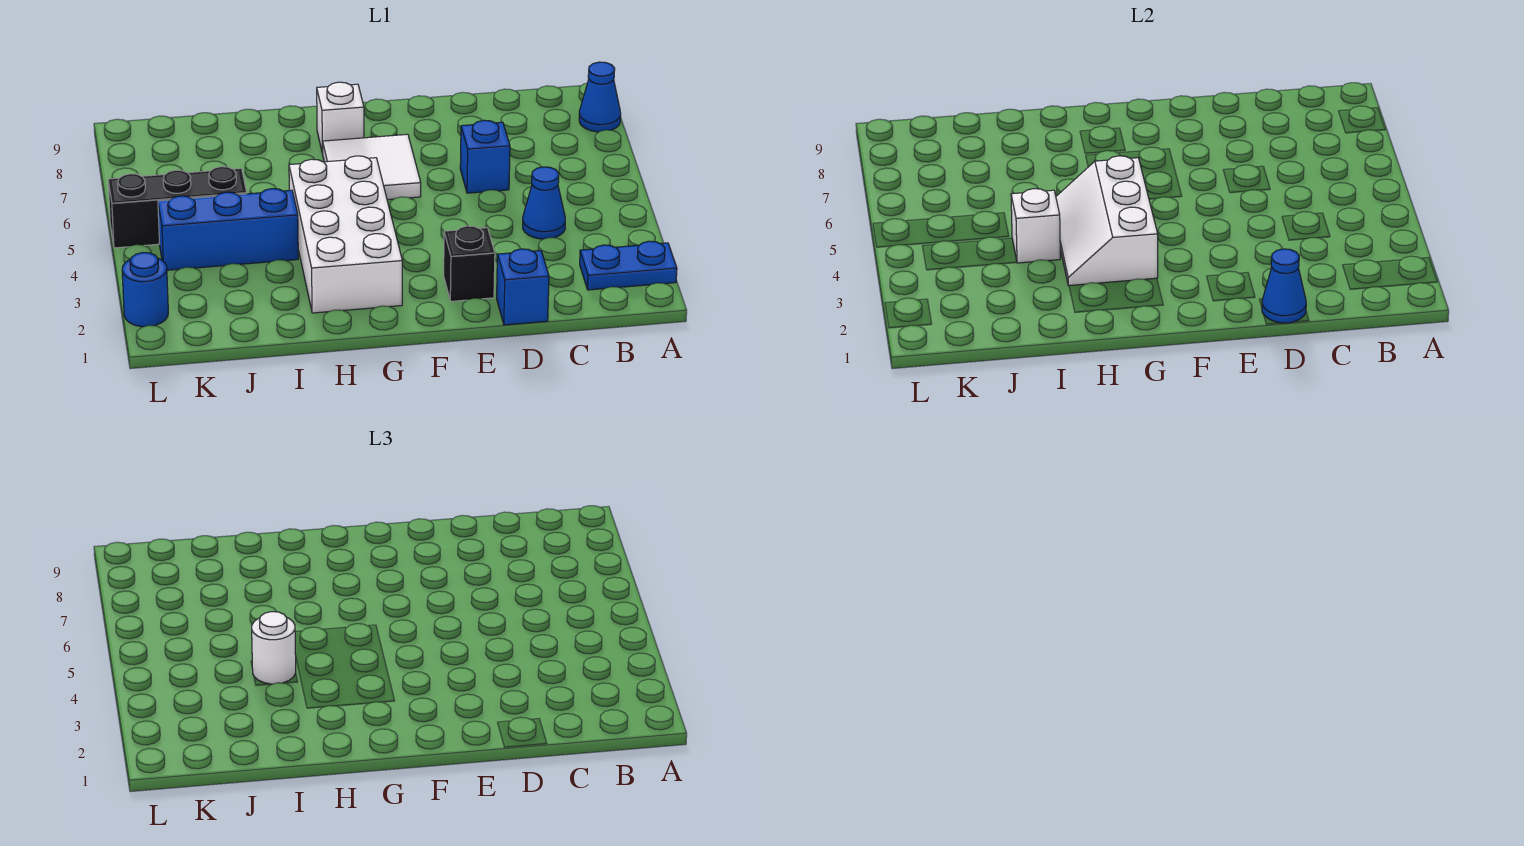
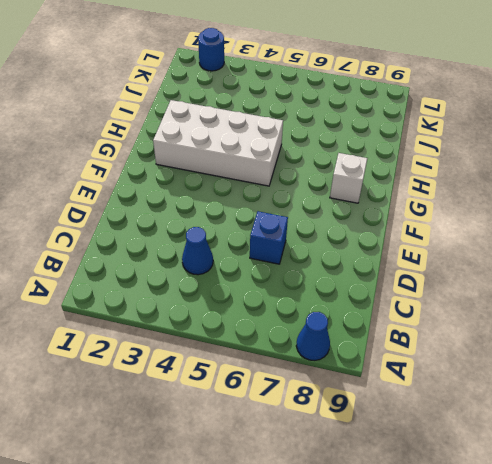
none -> blue plate A2:B2 level 1
none -> blue brick D1 level 1
none -> black brick E2 level 1

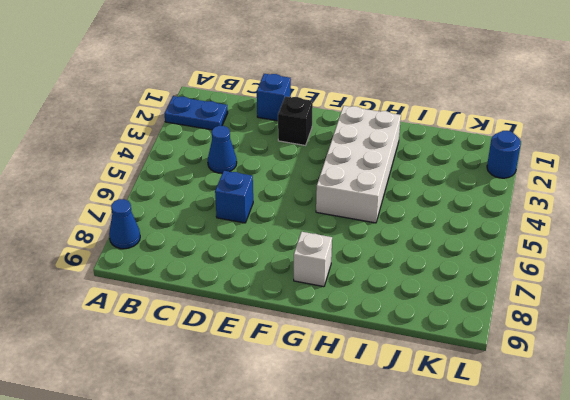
none -> white tile F6:G7 level 1
none -> blue brick I4:K4 level 1
none -> black brick J5:L5 level 1

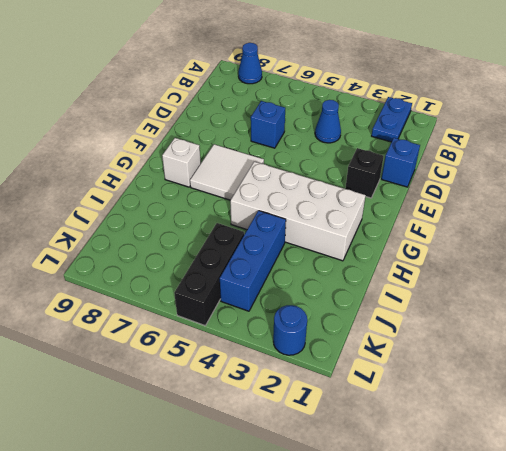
none -> blue cone D1 level 2
none -> white slope G3:H5 level 2 top G
none -> white brick I4 level 2

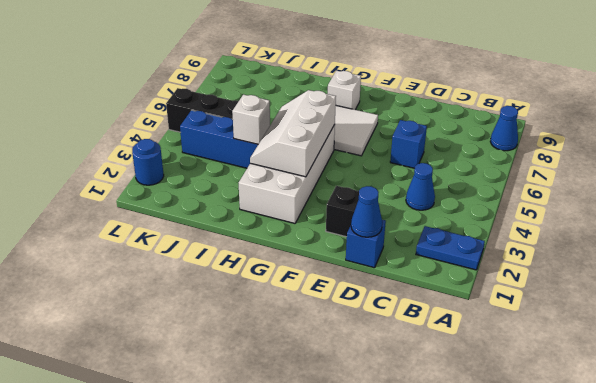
none -> white round brick I4 level 3

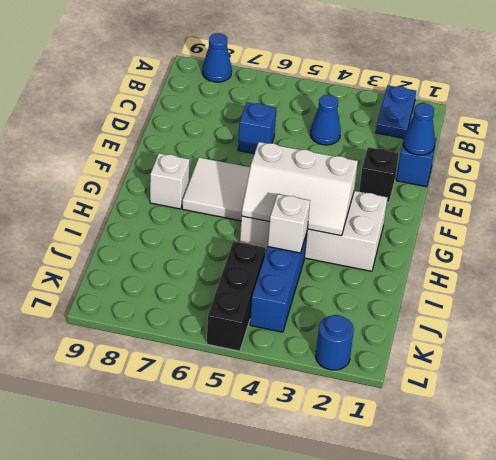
none -> white round brick I4 level 3

